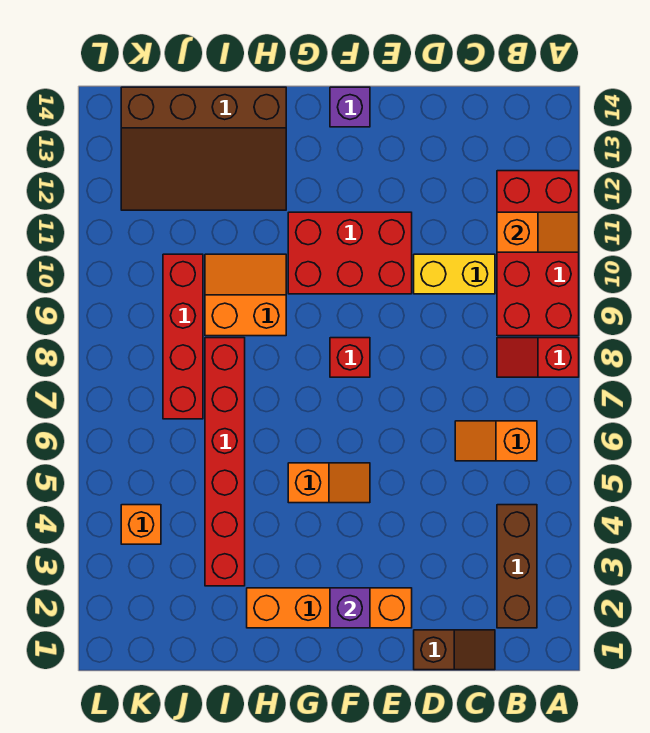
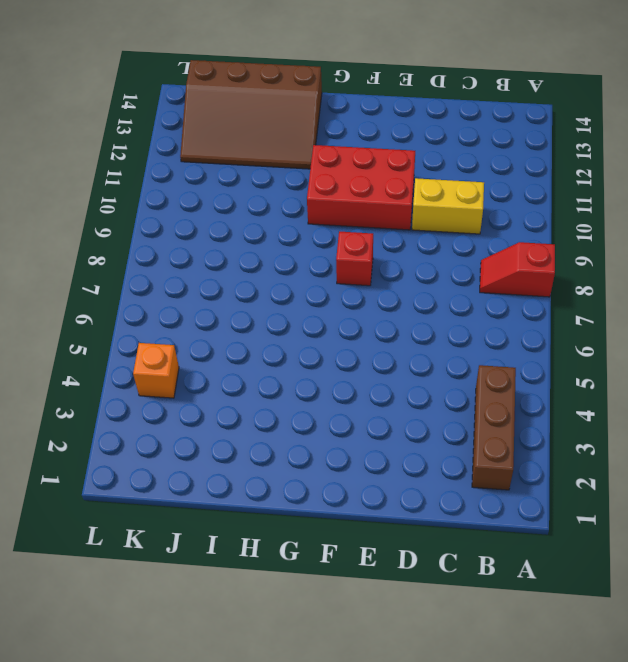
none -> red brick A9:B12 level 1
none -> orange slope B6:C6 level 1 top B
none -> brown slope C1:D1 level 1 top D

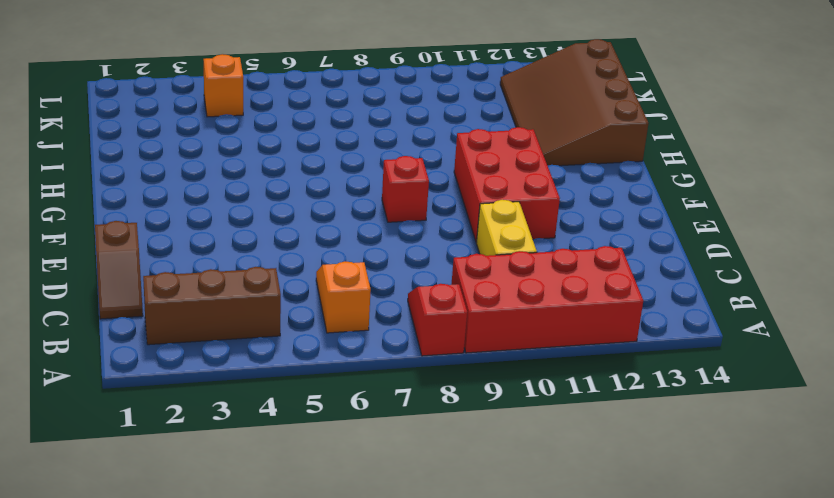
none -> orange brick E2:H2 level 1
none -> orange slope F5:G5 level 1 top G
none -> purple brick F14 level 1

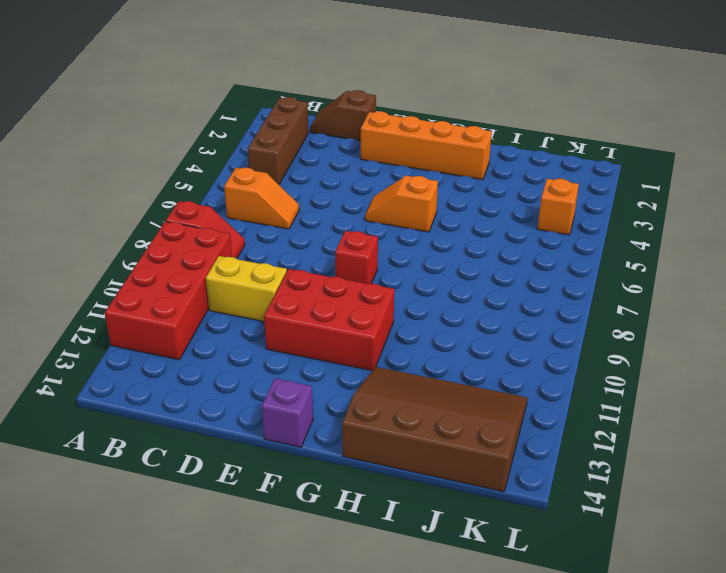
none -> orange slope H9:I10 level 1 top 9
none -> red brick I3:I8 level 1
none -> red brick J7:J10 level 1

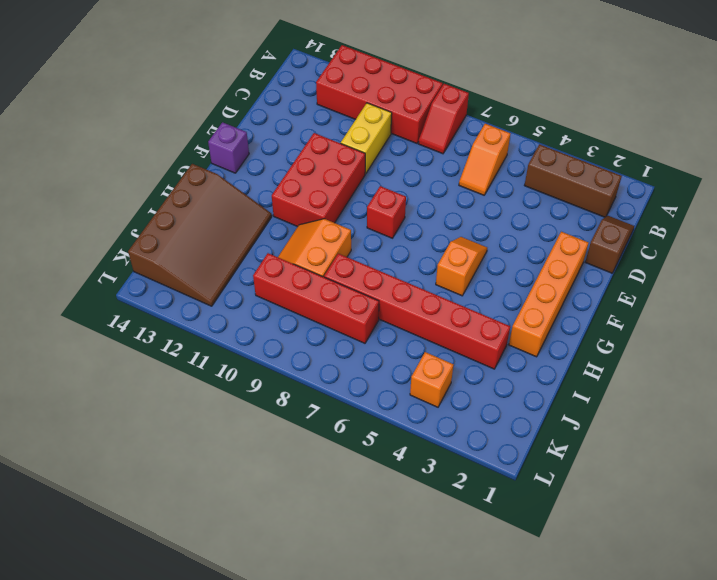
none -> orange slope A11:B11 level 2 top B
none -> purple brick F2 level 2

